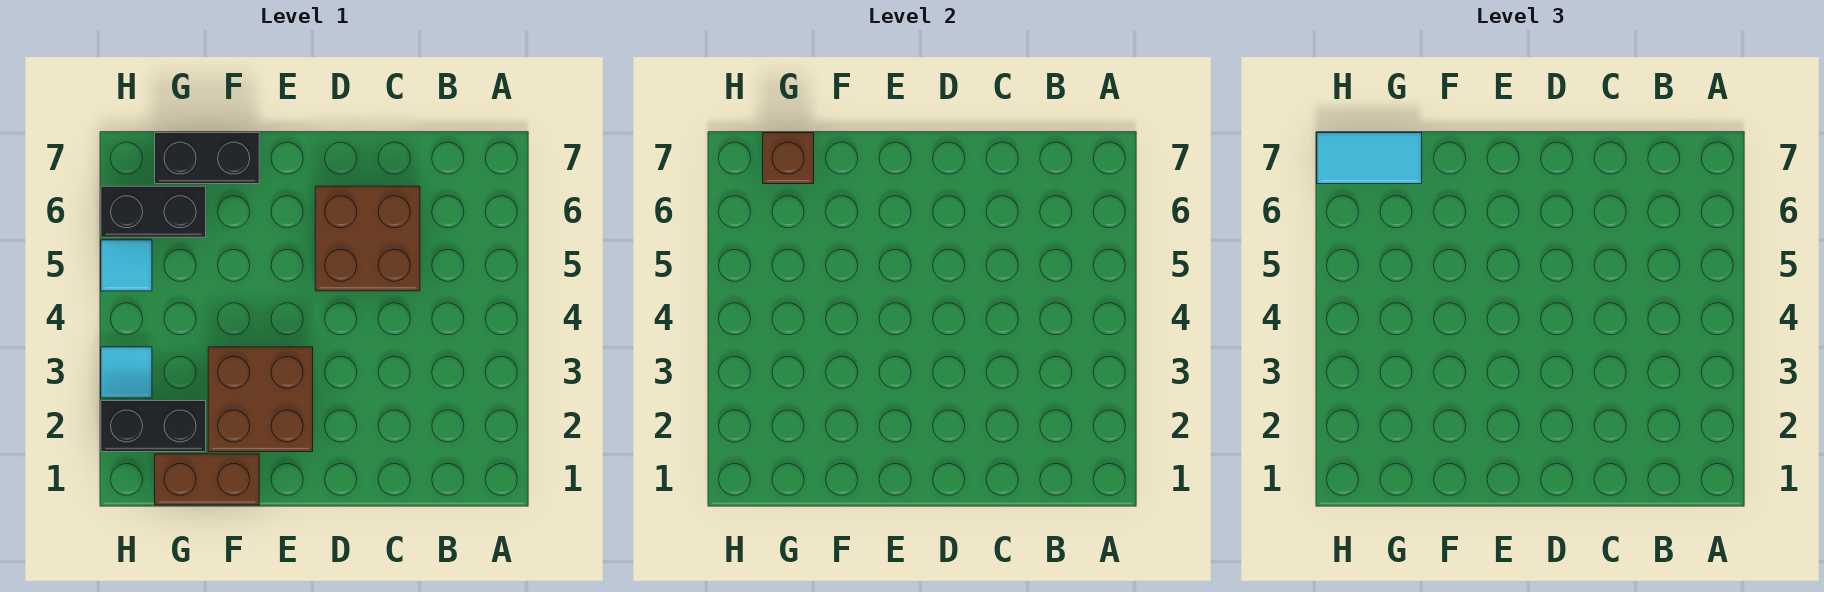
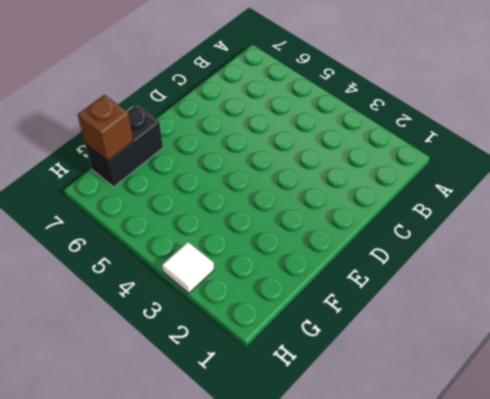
white tile H3 level 1 -> cyan tile H3 level 1
none -> brown brick C5:D6 level 1
none -> brown brick E2:F3 level 1

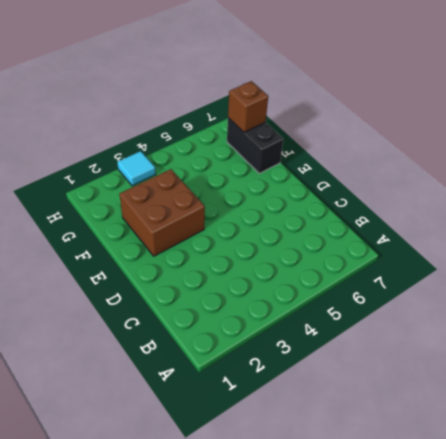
none -> brown brick C5:D6 level 1
none -> brown brick F1:G1 level 1

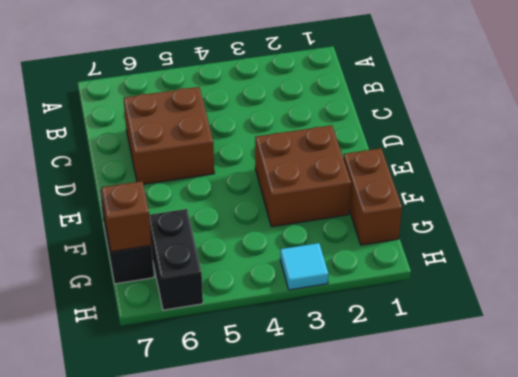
none -> black brick G2:H2 level 1
none -> cyan tile H5 level 1

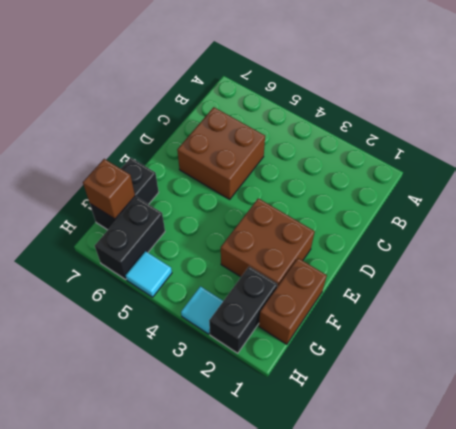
none -> cyan tile G7:H7 level 3

